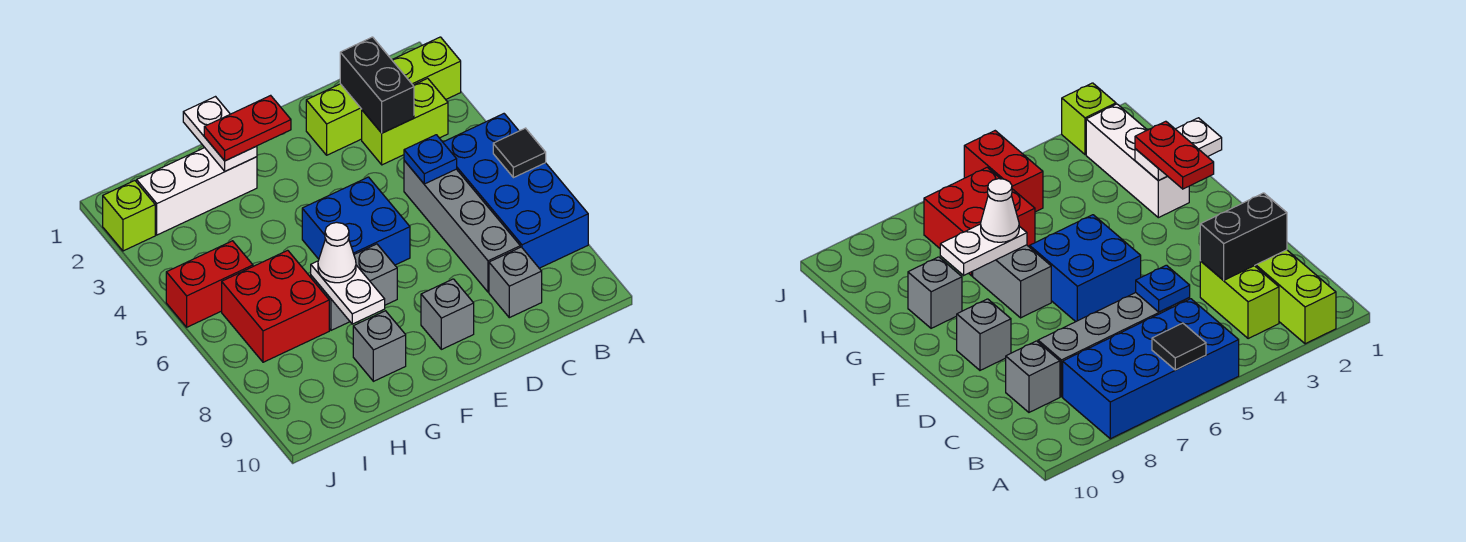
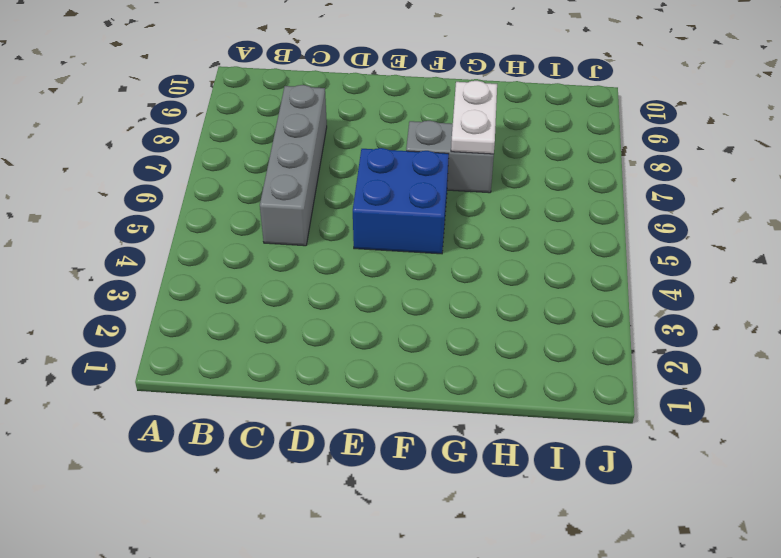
none -> lime brick A2:D2 level 1
none -> blue brick A5:B8 level 1
none -> lime brick B3:C3 level 1

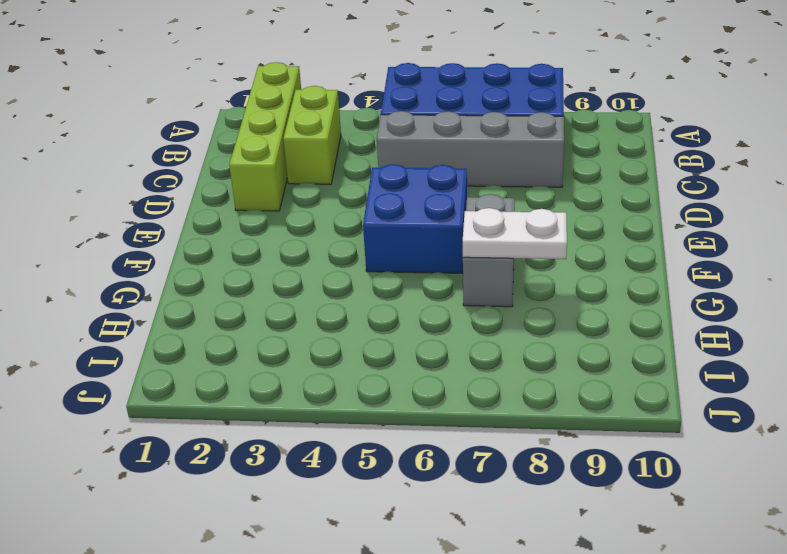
none -> grey brick C9 level 1
none -> grey brick E9 level 1
none -> white brick G2:I2 level 1

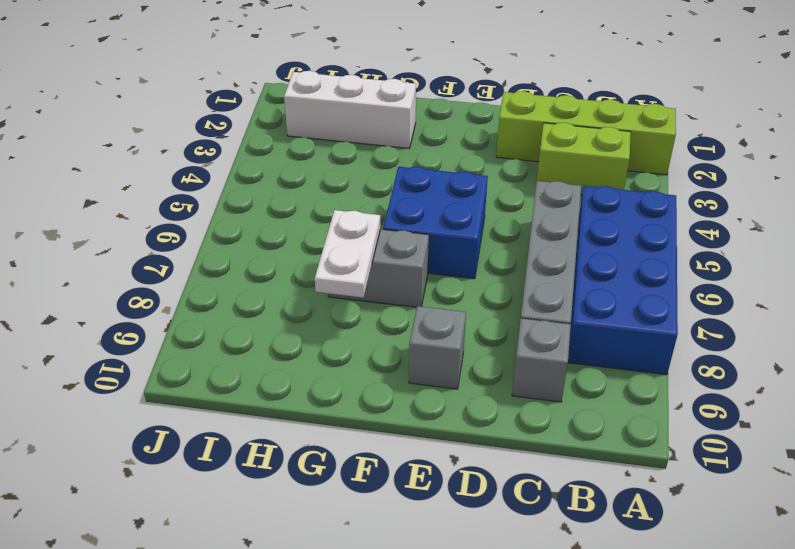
none -> grey brick G9 level 1
none -> red brick H6:I7 level 1
none -> red brick I5:J5 level 1

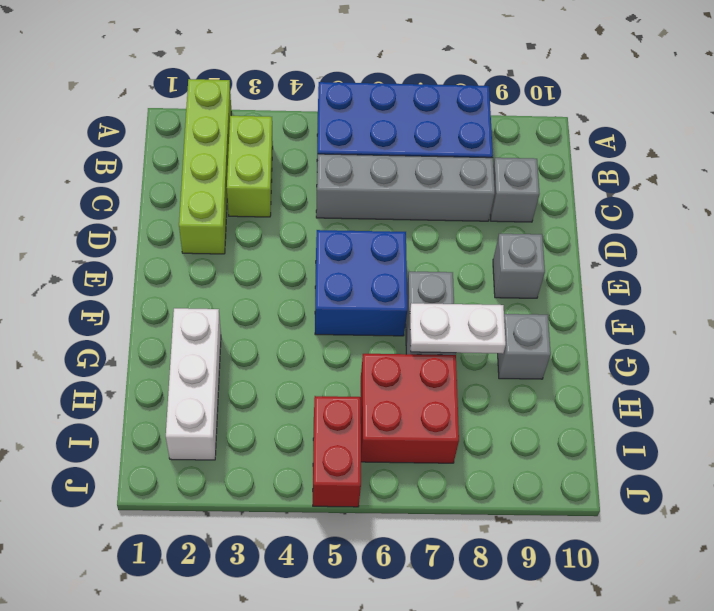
none -> lime brick J2 level 1
none -> black tile A6 level 2
none -> black brick C2:C3 level 2

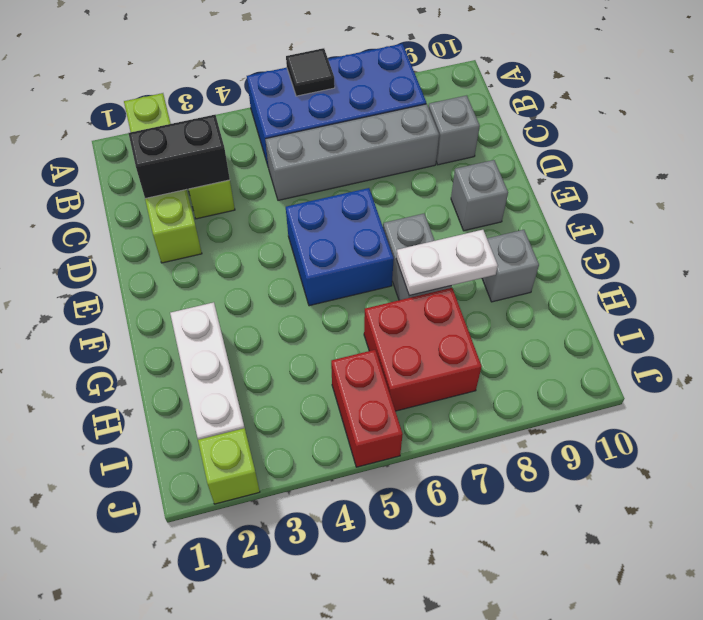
none -> blue plate C5 level 2
none -> white plate G1:G2 level 2
none -> red plate F2:G2 level 3

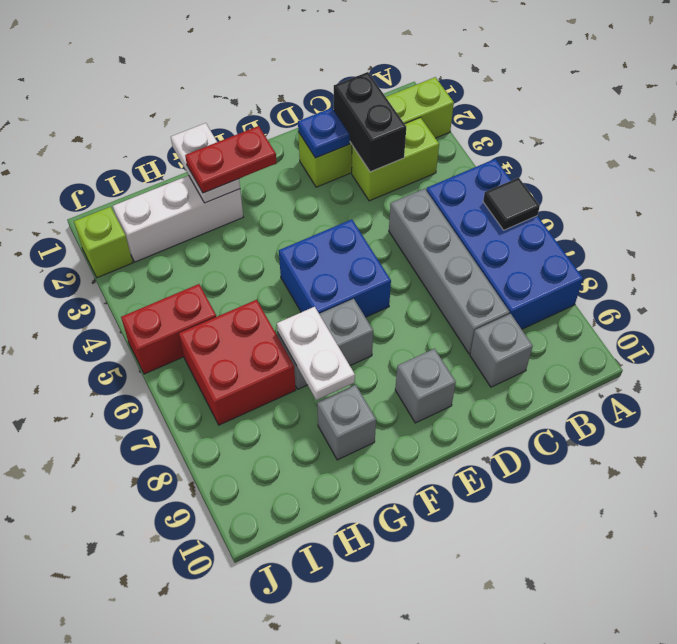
blue plate D2 level 2 -> blue plate C5 level 2
none -> white cone G7 level 3

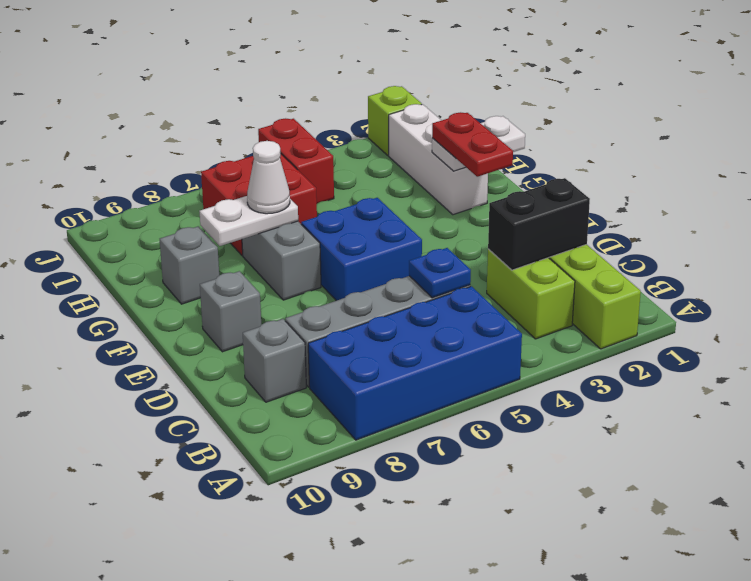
none -> black tile A6 level 2

